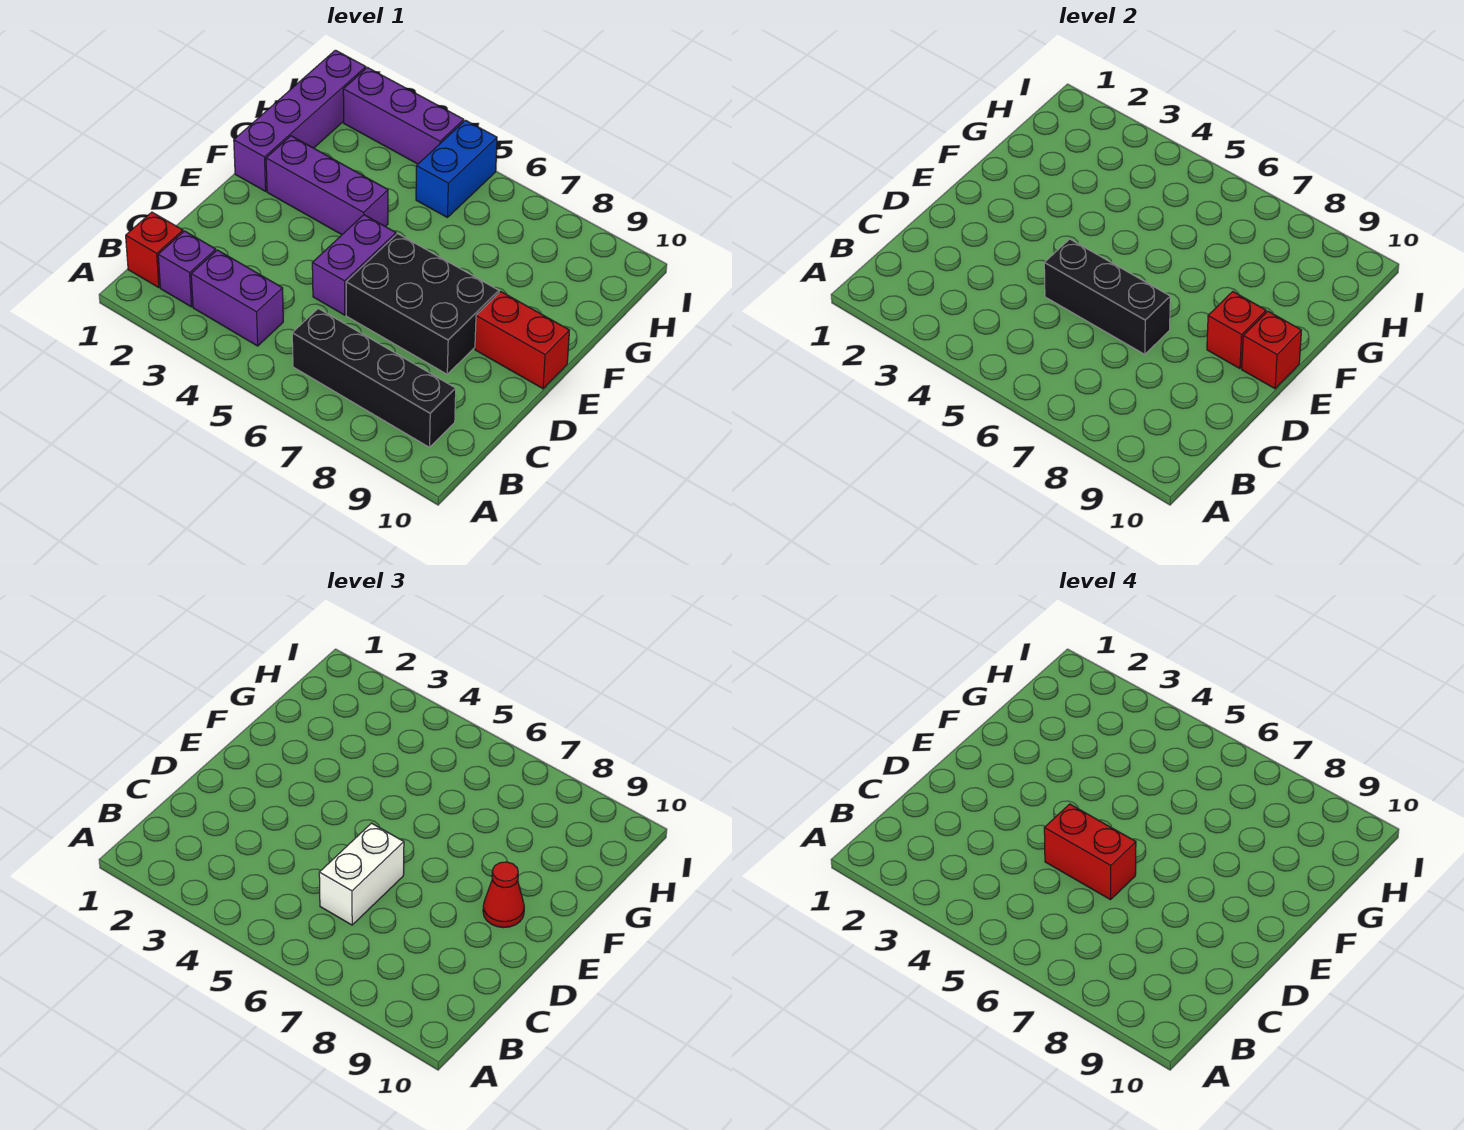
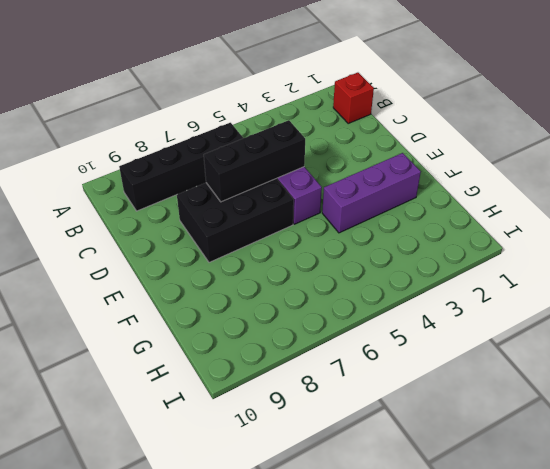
none -> purple brick B2 level 1
none -> purple brick B3:B4 level 1
none -> red brick E9:E10 level 1

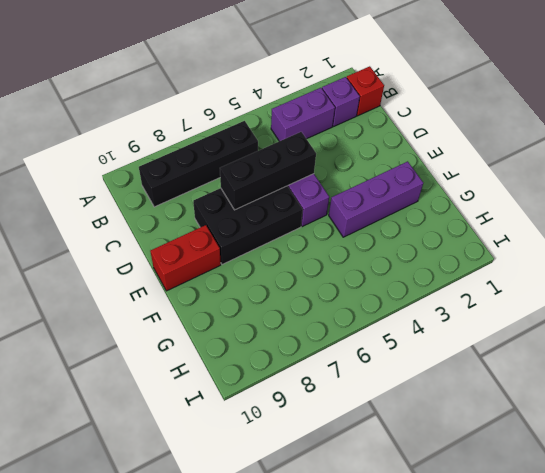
none -> purple brick F1:I1 level 1
none -> blue brick H5:I5 level 1
none -> purple brick I2:I4 level 1

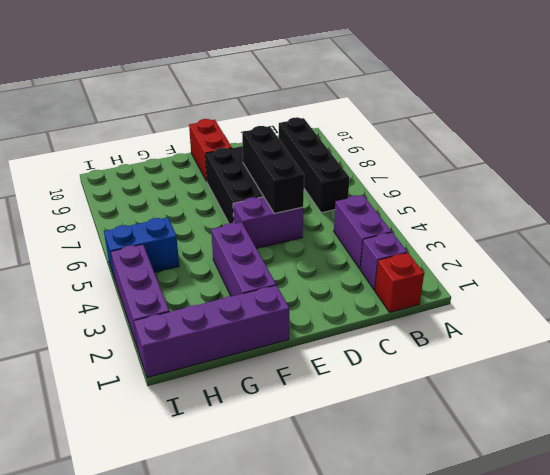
none -> red brick E9 level 2
none -> red brick E10 level 2
none -> white brick C6:D6 level 3

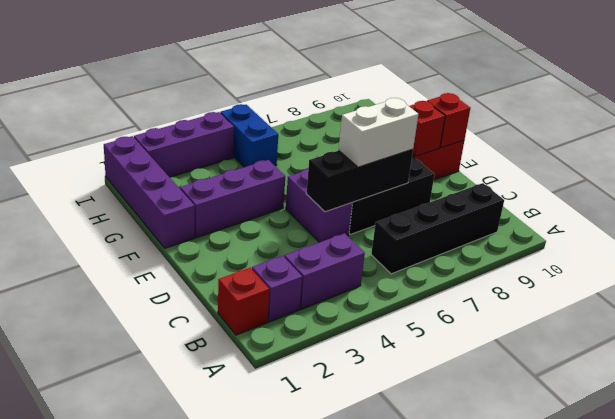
white brick D6:D7 level 3 -> white brick C6:D6 level 3
none -> red cone E9 level 3
none -> red brick D5:D6 level 4

